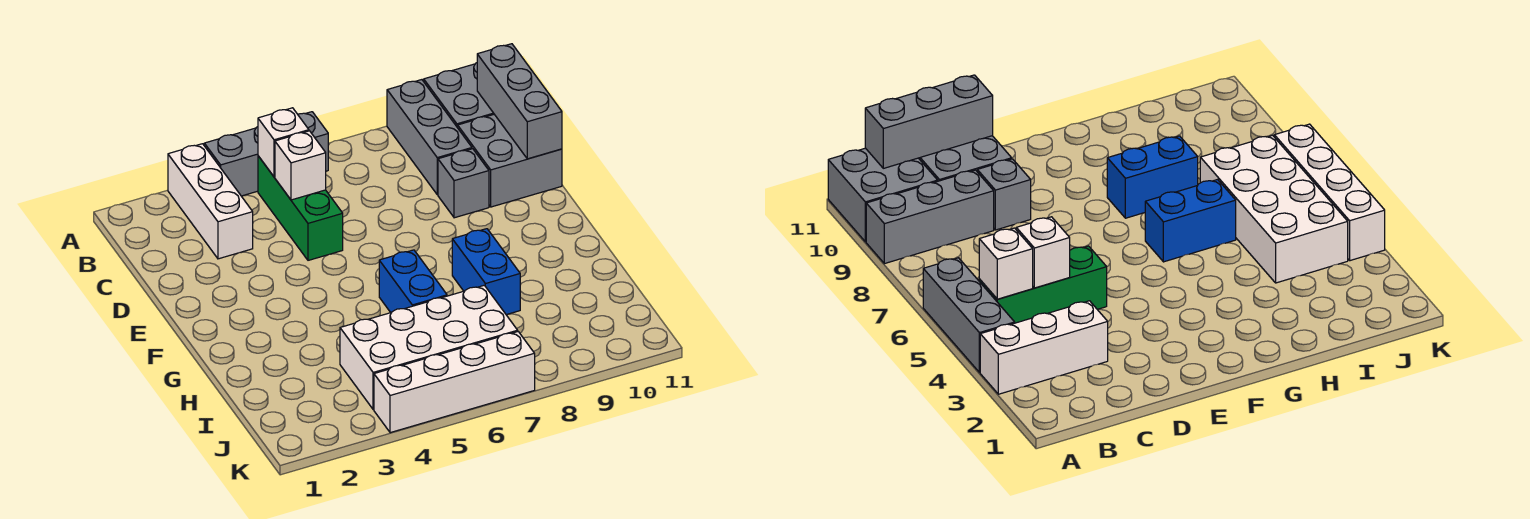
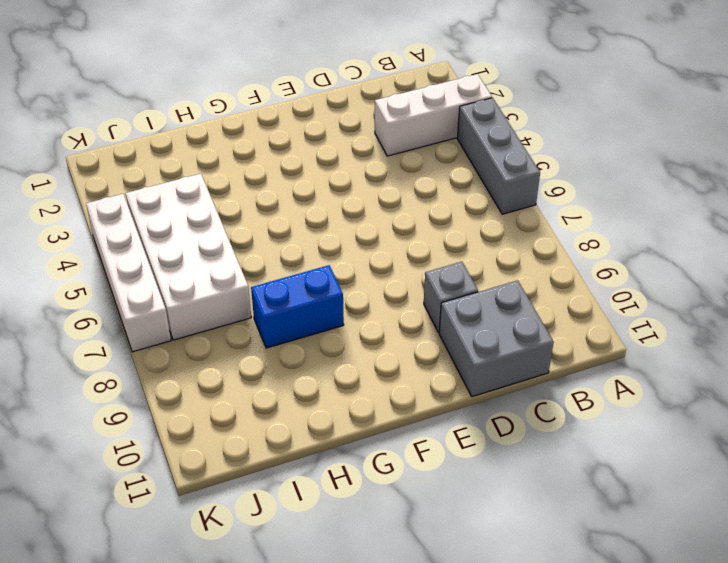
none -> grey brick A9:C9 level 1
none -> grey brick A10:B11 level 1
none -> green brick B5:D5 level 1

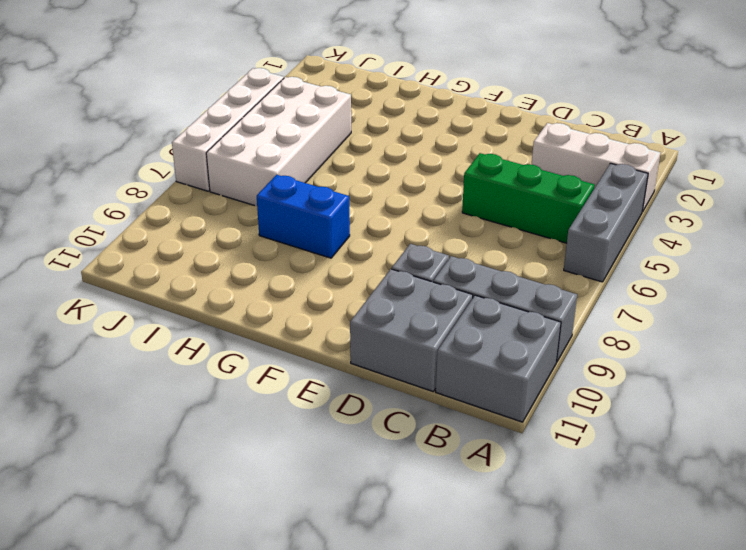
none -> blue brick G6:H6 level 1
none -> white brick B5 level 2
none -> grey brick B11:D11 level 2

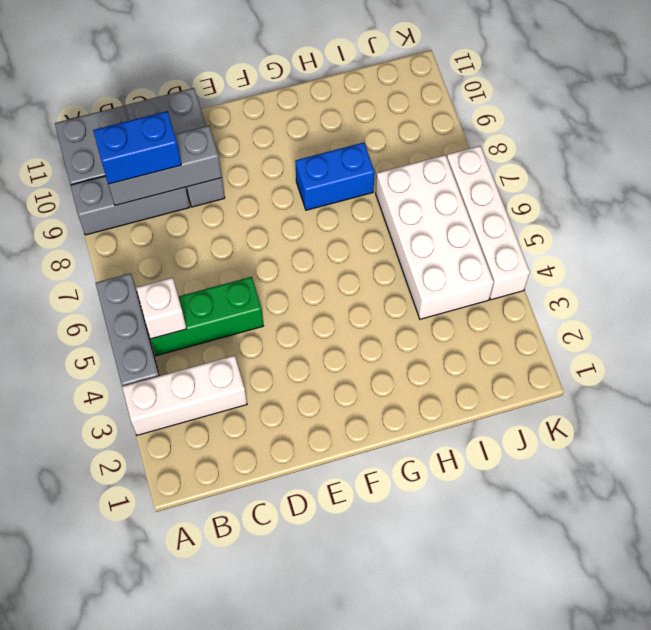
grey brick B9:D9 level 2 -> grey brick B11:D11 level 2
blue brick B9:C9 level 3 -> blue brick G6:H6 level 1
none -> white brick C5 level 2

